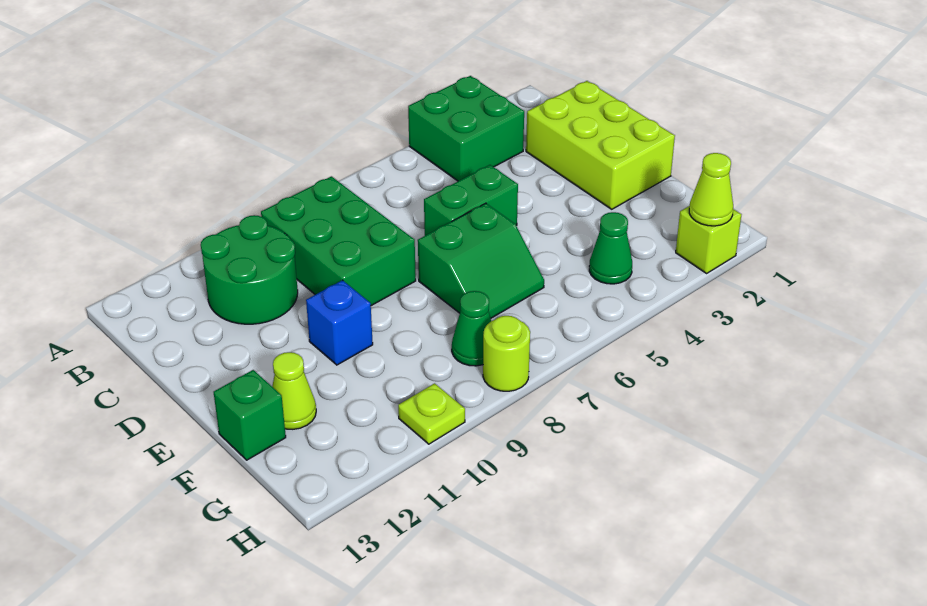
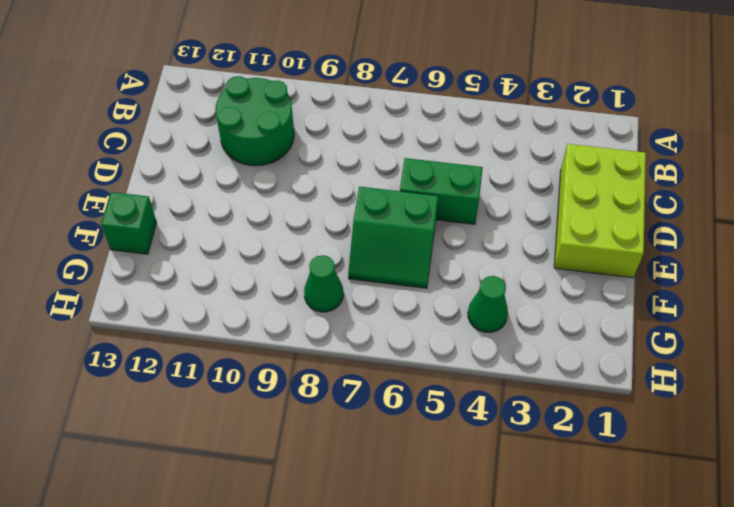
none -> green brick A3:B4 level 1
none -> green brick B8:D9 level 1
none -> blue brick E10 level 1

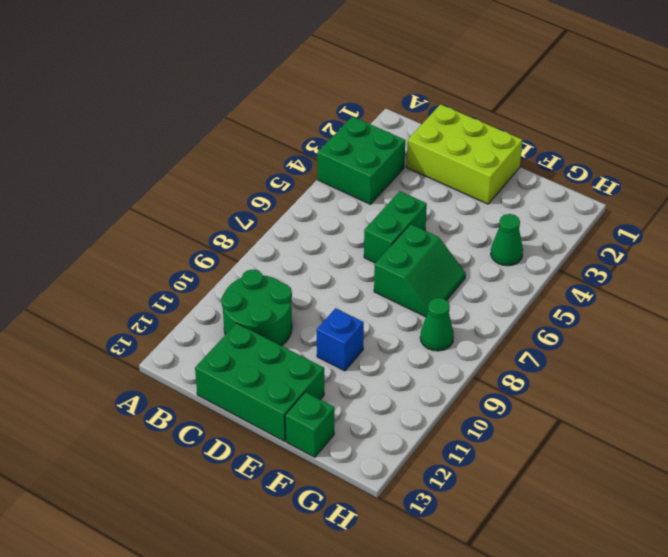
green brick C12:E13 level 1 -> green brick B8:D9 level 1
none -> lime cone F12 level 1
none -> lime brick H2 level 1
none -> lime round brick H8 level 1

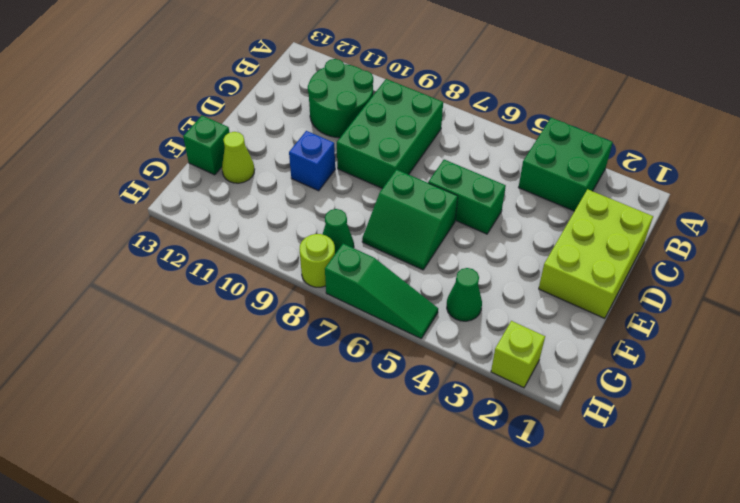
green slope H5:H7 level 1 top 7 -> none
none -> lime plate H10 level 1
none -> lime cone H2 level 2

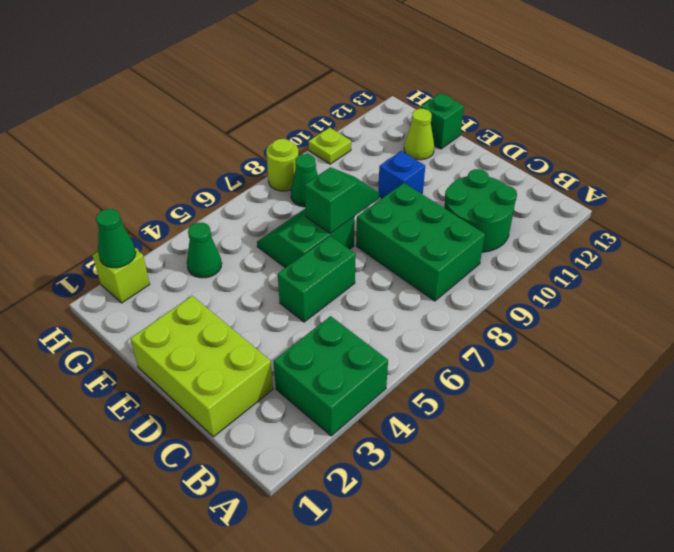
green slope E7:E8 level 2 top 7 -> none
green cone H2 level 2 -> lime cone H2 level 2

